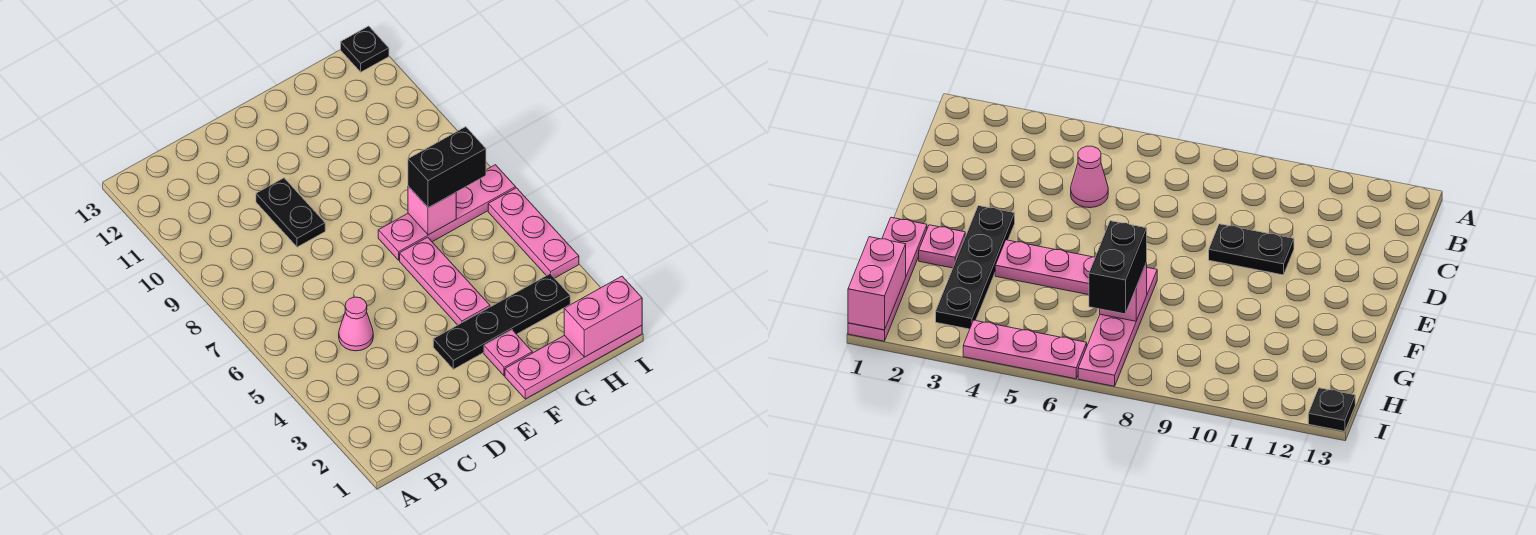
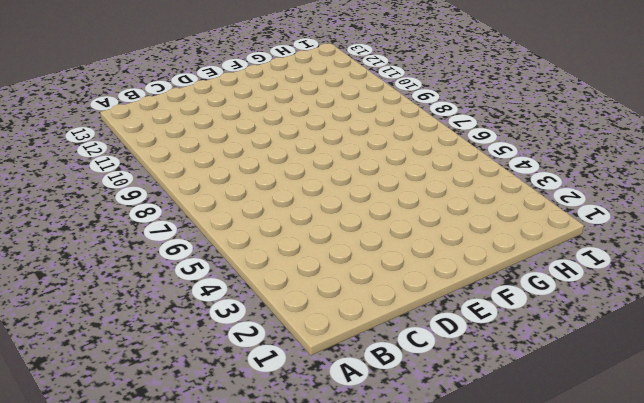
none -> pink cone C5 level 1
none -> black plate D9:D10 level 1
none -> black plate E3:H3 level 1

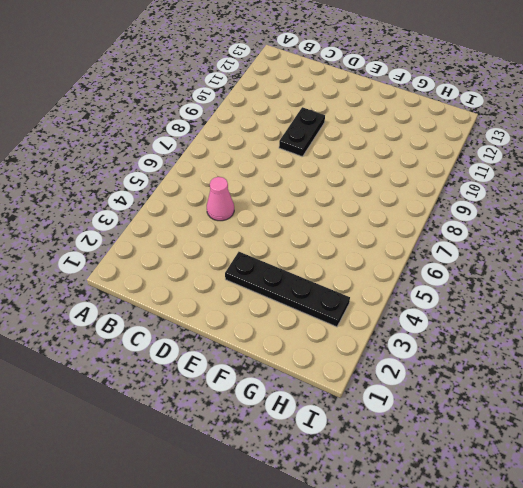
none -> pink plate F1:I1 level 1
none -> pink plate F2 level 1
none -> pink plate F4:F6 level 1

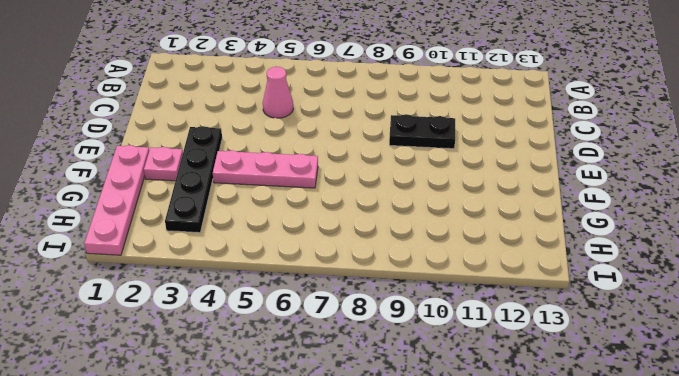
none -> pink plate F7:I7 level 1
none -> pink plate I4:I6 level 1
none -> black plate I13 level 1

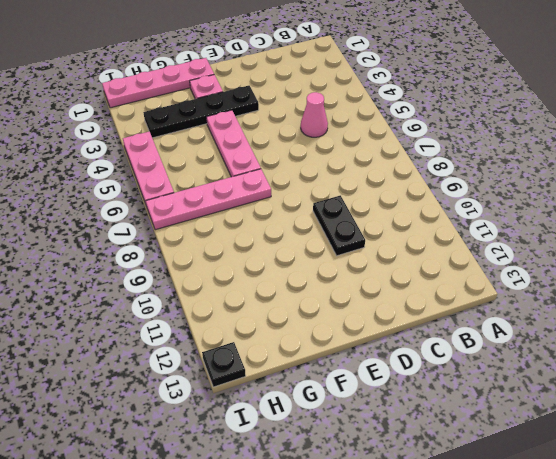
none -> pink brick G7 level 2
none -> pink brick H1:I1 level 2
none -> black brick G7:H7 level 3

